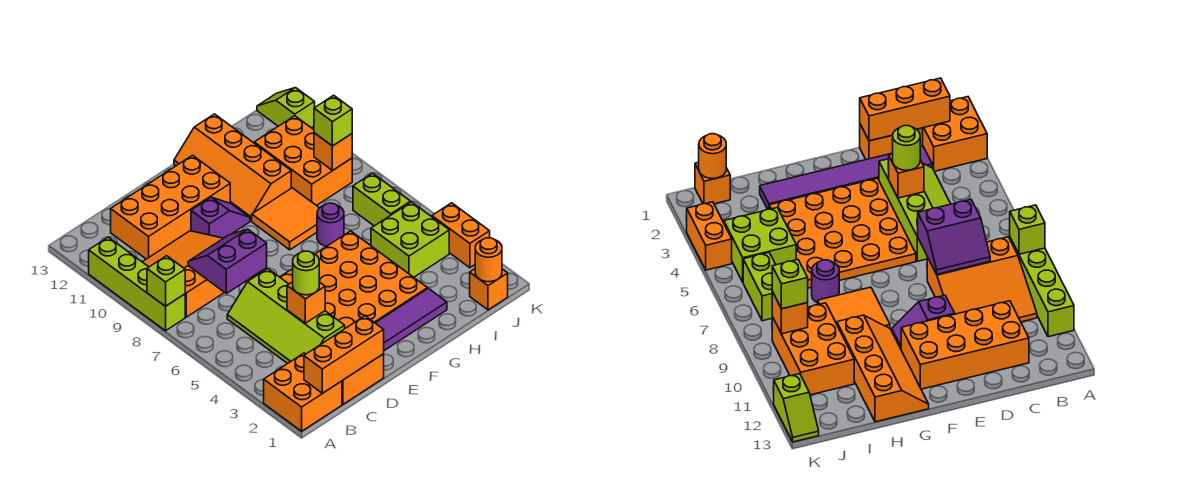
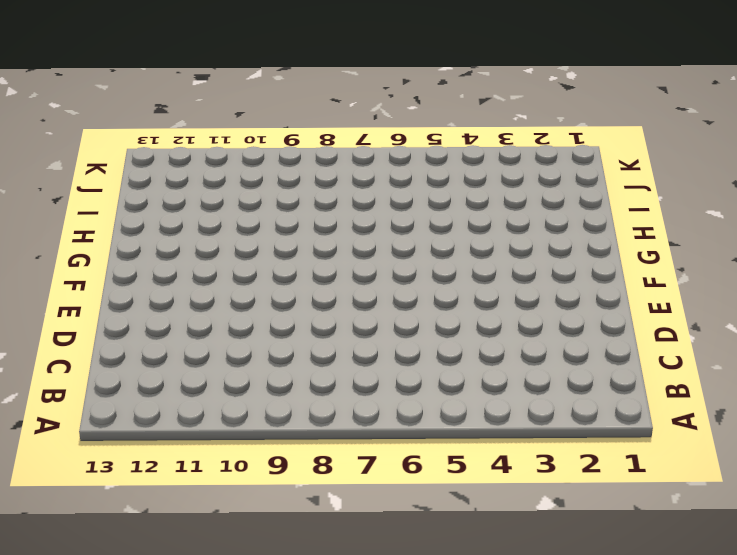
none -> orange brick A1:B2 level 1
none -> lime brick A8:A11 level 1
none -> orange slope B8:D10 level 1 top 8

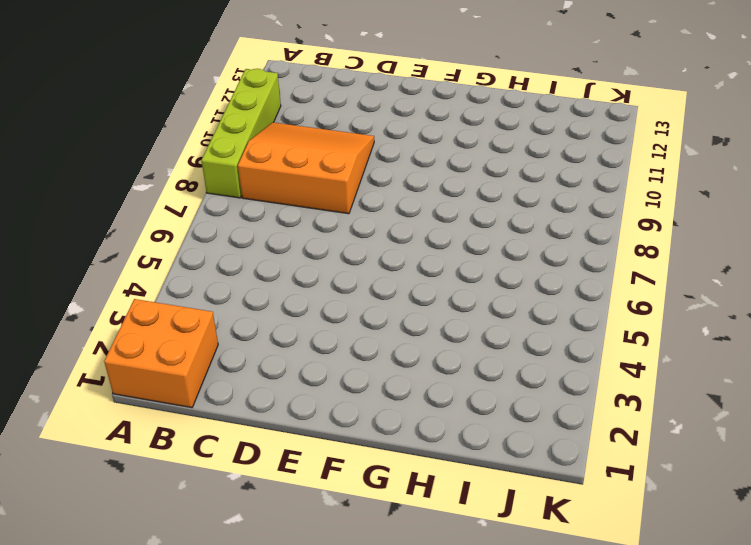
none -> orange brick C1:D1 level 1
none -> purple tile C2:H2 level 1
none -> lime slope C3:D6 level 1 top D

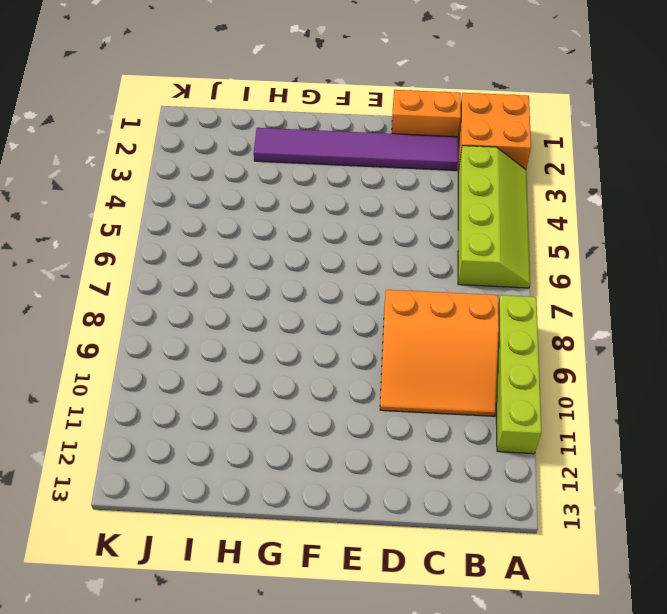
lime slope A3:B6 level 1 top B -> lime slope C3:D6 level 1 top D
none -> orange brick C11:F12 level 1
none -> orange plate E3:H6 level 1
none -> purple slope E10:F10 level 1 top E

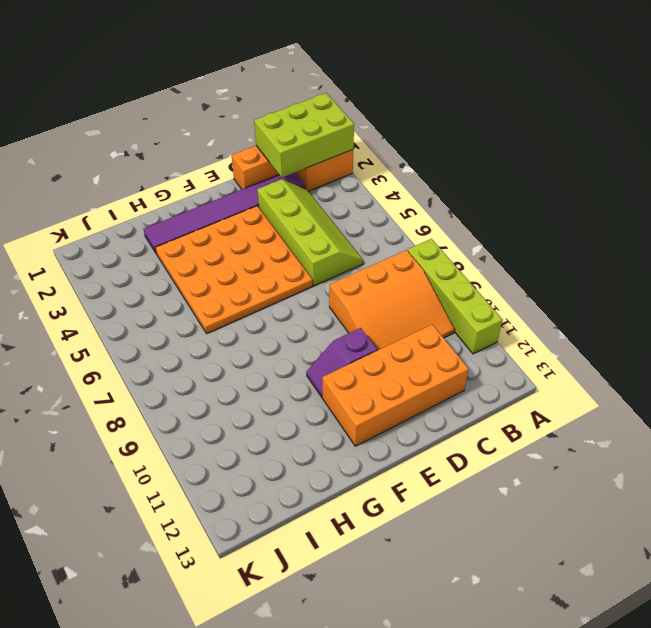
lime brick A1:C2 level 2 -> orange brick B1:D1 level 2
none -> orange tile G8:H9 level 1
none -> orange slope G10:H13 level 1 top H
none -> purple round brick H7 level 1

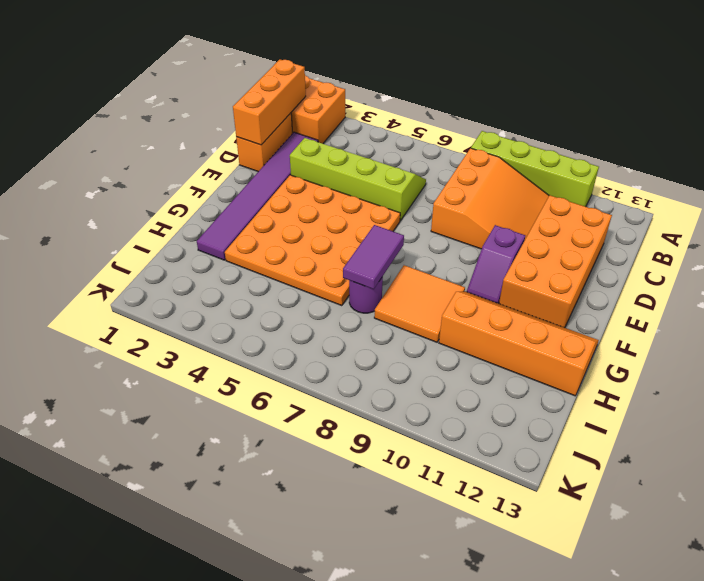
purple tile G7:H7 level 2 -> none
none -> lime brick I4:J5 level 1
none -> orange brick I9:J11 level 1
none -> orange brick J1 level 1

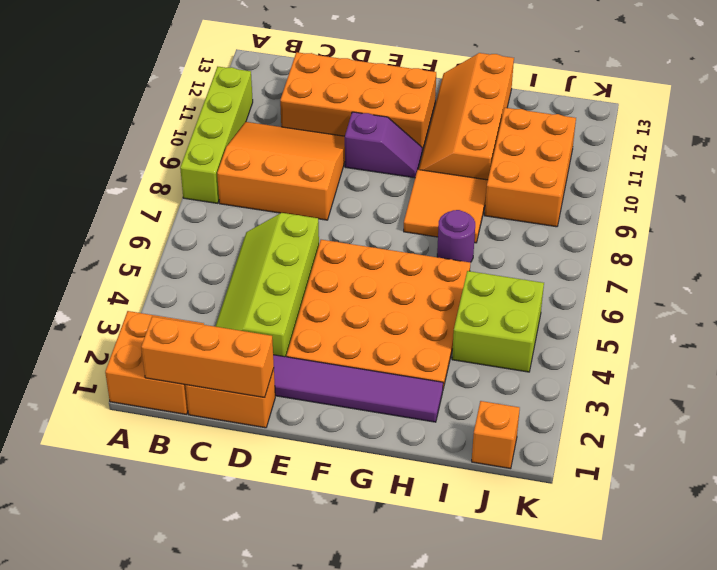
none -> lime brick J6:J7 level 1
none -> orange brick K3:K4 level 1
none -> lime slope K12:K13 level 1 top 12

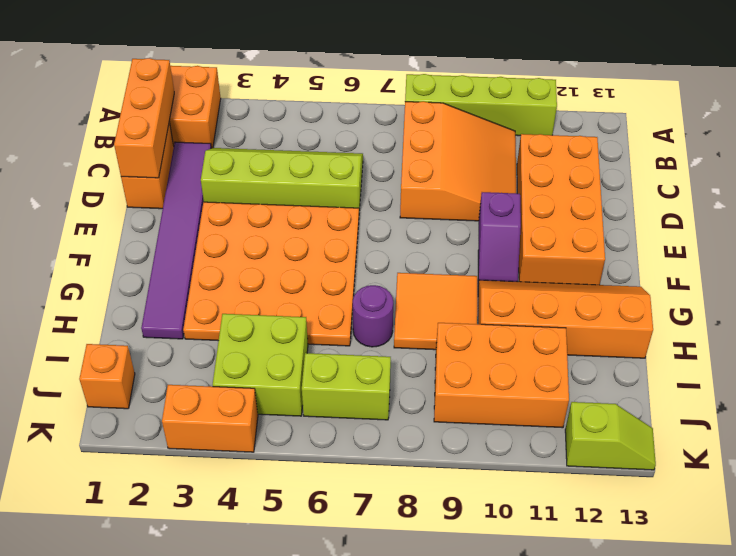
none -> lime brick A8 level 2
none -> purple slope C7:D8 level 2 top 7
none -> orange brick D4 level 2

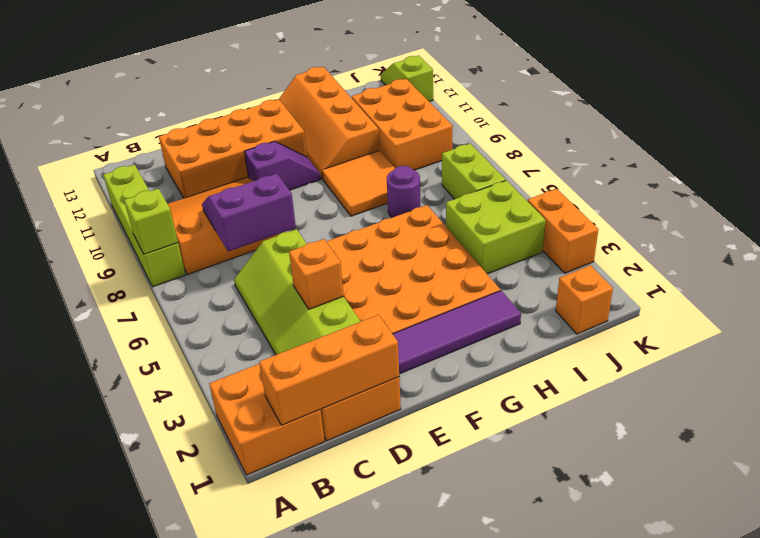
none -> orange round brick J1 level 2
none -> orange brick J9 level 2
none -> lime round brick D4 level 3

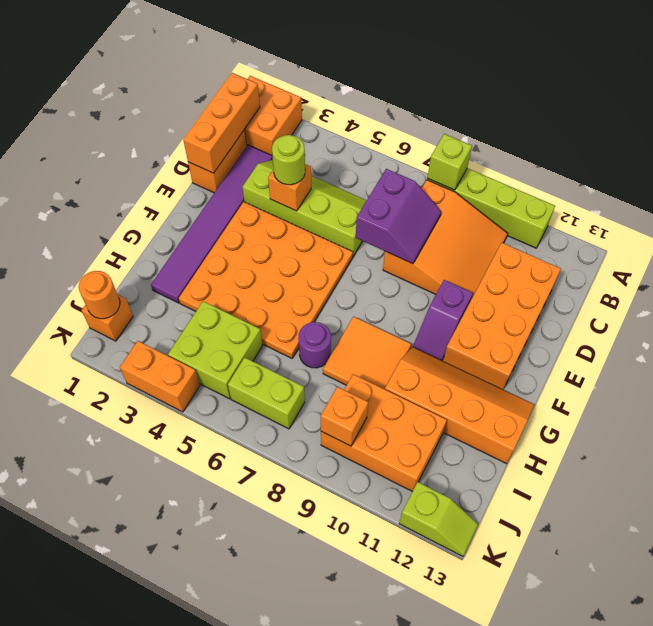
none -> lime brick J9 level 3

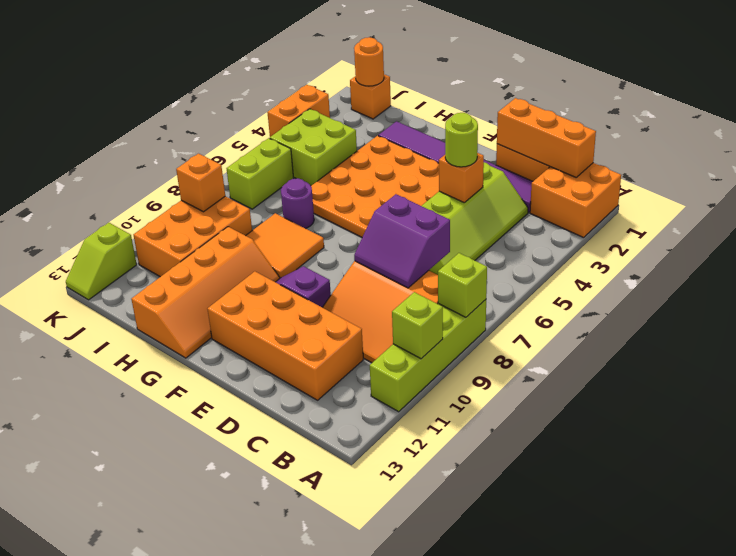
lime brick A10 level 2 -> lime brick J9 level 3

